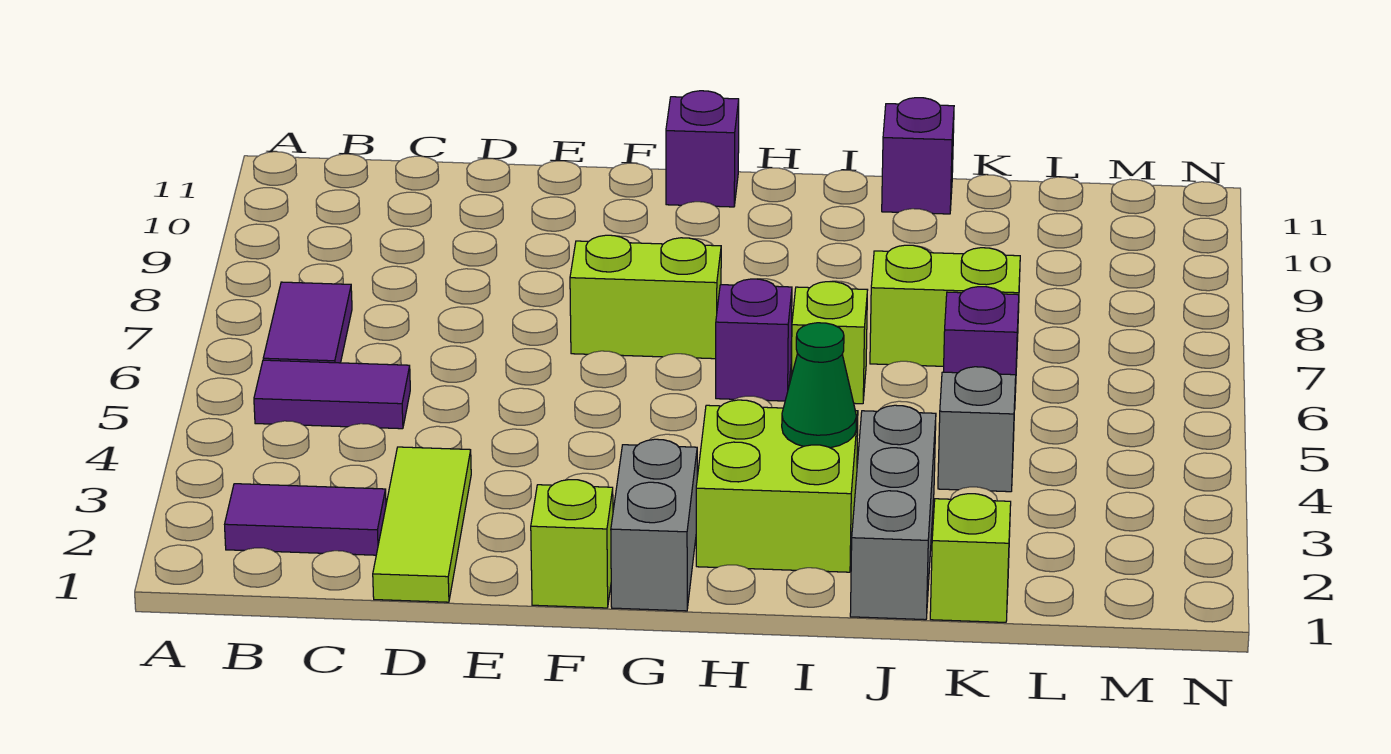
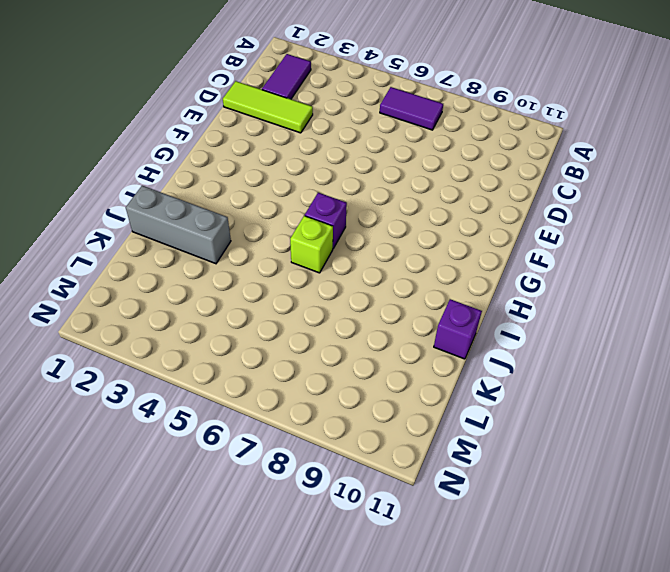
none -> purple tile B5:C5 level 1
none -> lime brick F1 level 1
none -> lime brick F7:G7 level 1

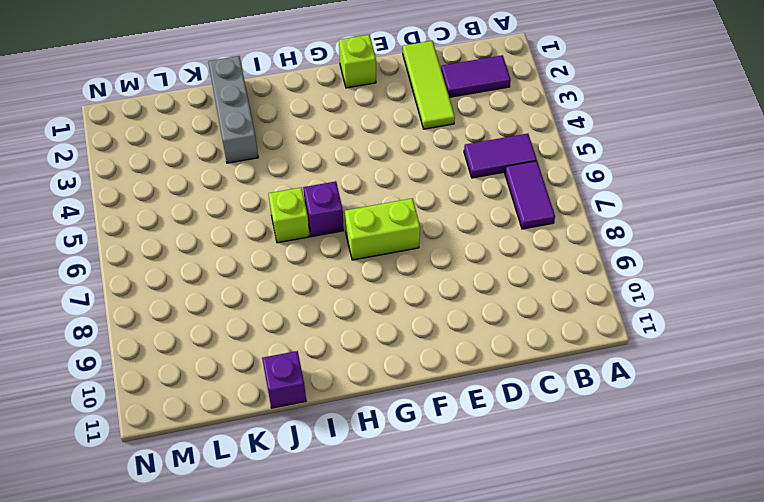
none -> grey brick G1:G2 level 1
none -> purple brick G11 level 1
none -> lime brick H2:I3 level 1

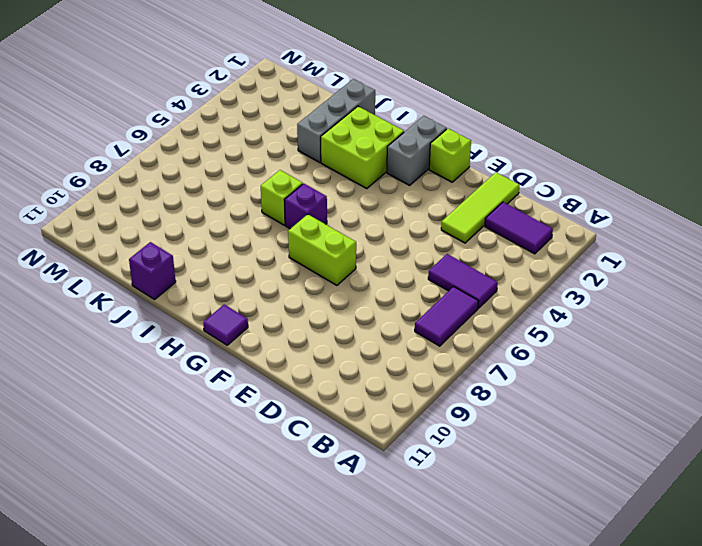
purple tile G11 level 1 -> purple brick G11 level 1
none -> lime brick J7:K7 level 1
none -> lime brick K1 level 1
none -> grey brick K4 level 1

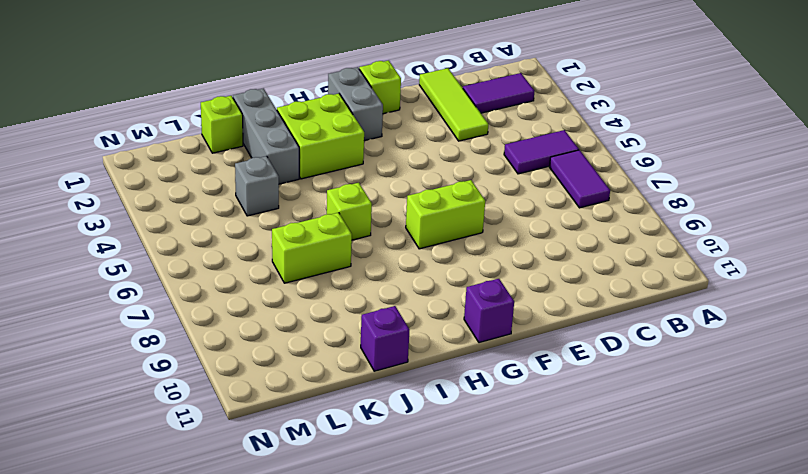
none -> purple brick H6 level 1
none -> purple brick K6 level 1
none -> green cone I3 level 2

